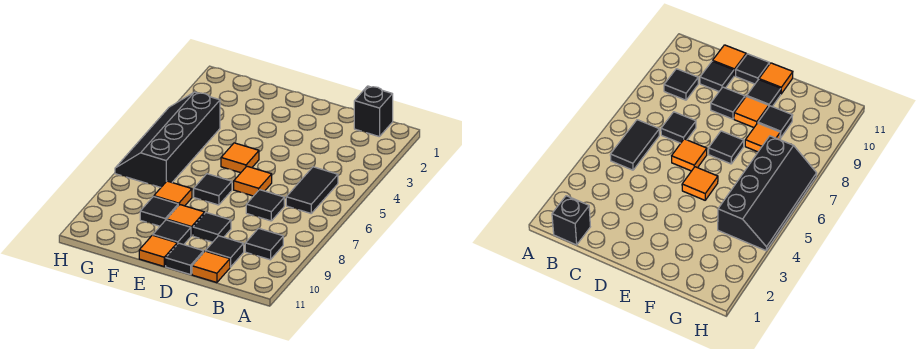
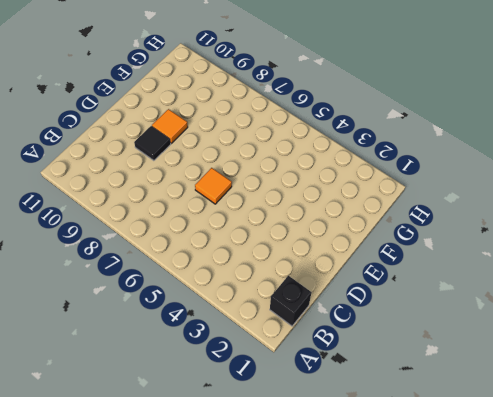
none -> black tile B5:B6 level 1
none -> black tile B9 level 1
none -> black tile C7 level 1

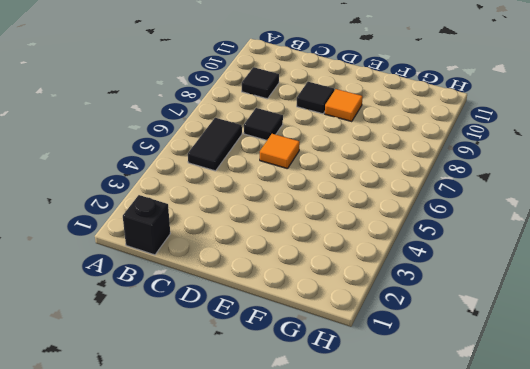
none -> black tile C10 level 1
none -> orange tile C11 level 1
none -> black tile D11 level 1

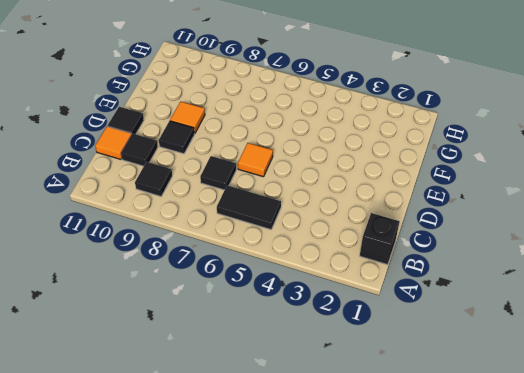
none -> orange tile E5 level 1
none -> black tile E7 level 1
none -> black tile E10 level 1

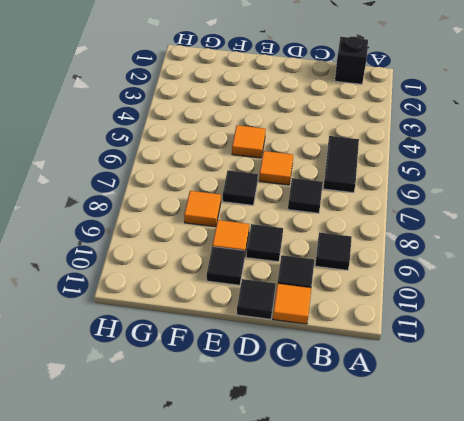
none -> orange tile E11 level 1
none -> black tile F9 level 1
none -> black slope G4:H7 level 1 top G

